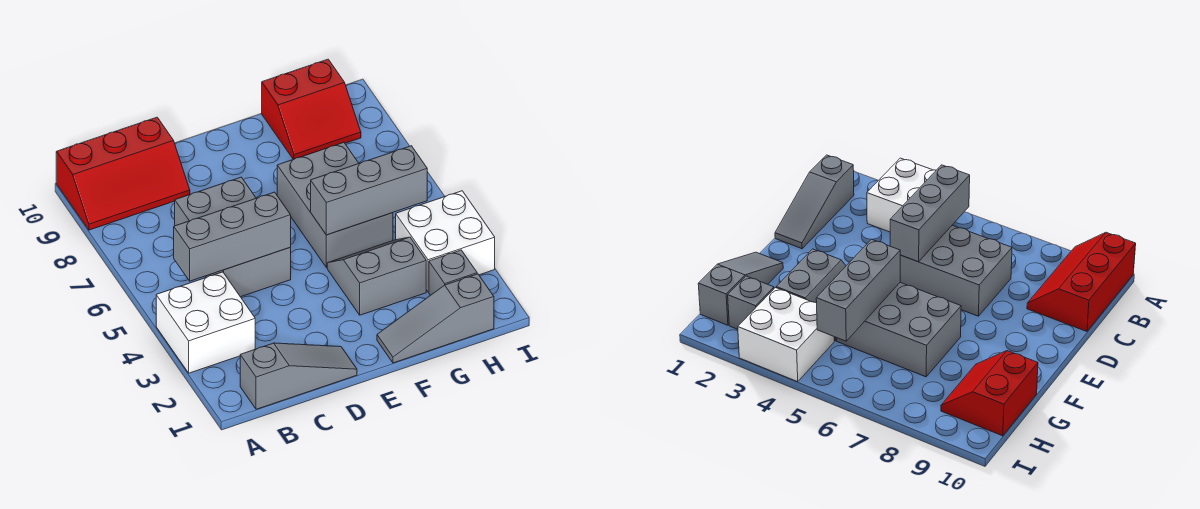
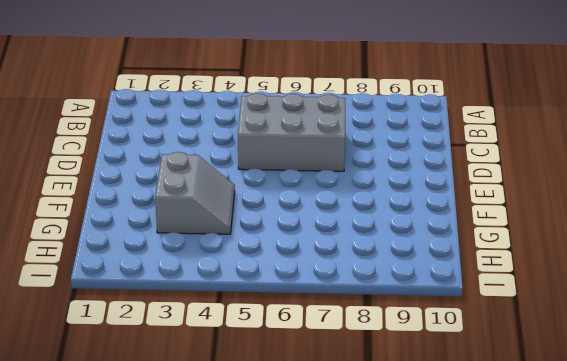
none -> white brick A3:B4 level 1
none -> red slope A9:C10 level 1 top 10
none -> grey slope B1:D1 level 1 top B

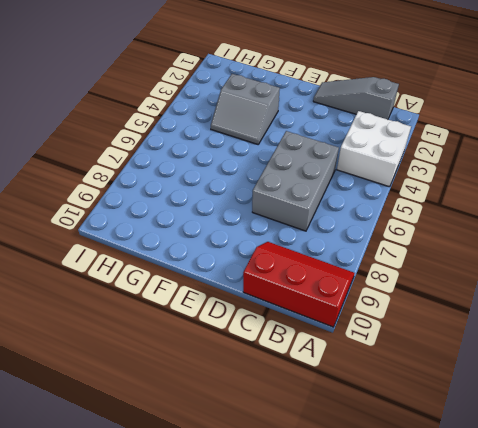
none -> grey slope F1:H1 level 1 top H
none -> grey brick F5:G7 level 1
none -> red slope G9:H10 level 1 top 10

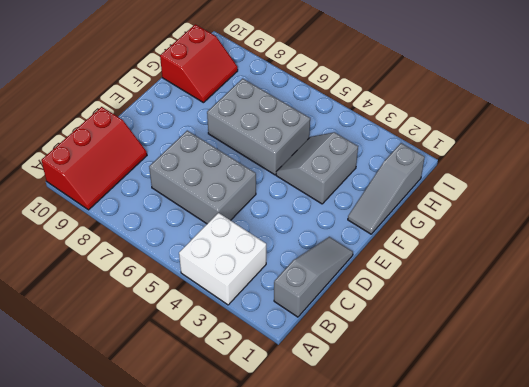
none -> grey brick H2 level 1
none -> white brick H3:I4 level 1
none -> grey brick B5:D5 level 2

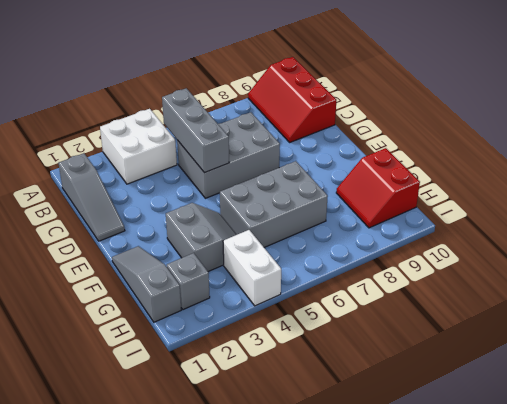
white brick H4:I4 level 1 -> white brick H3:I4 level 1
none -> grey brick F5:H5 level 2

